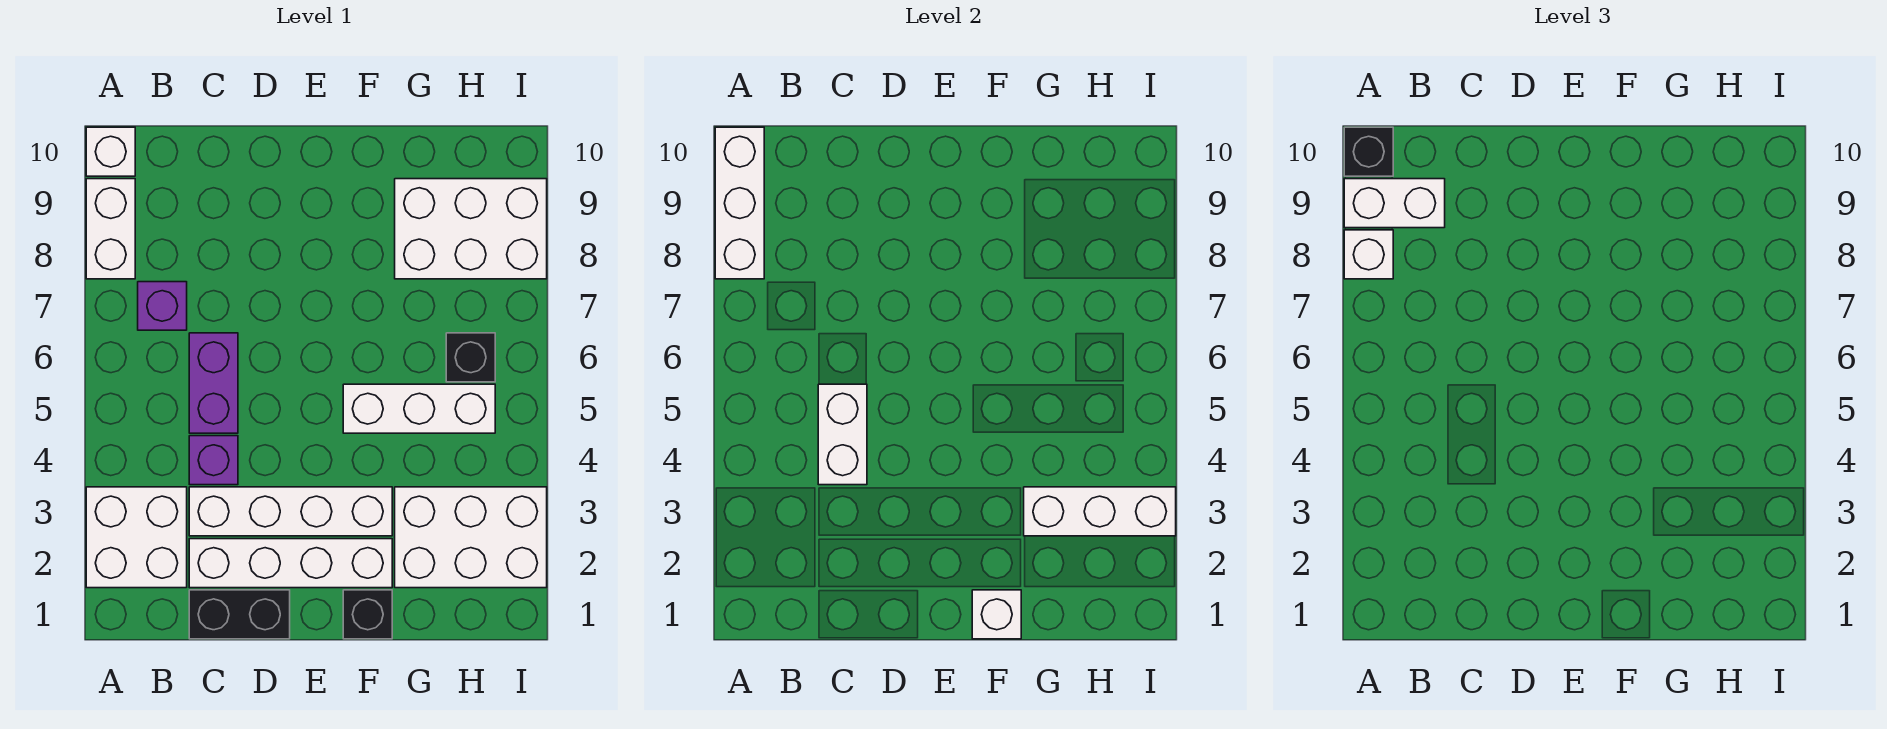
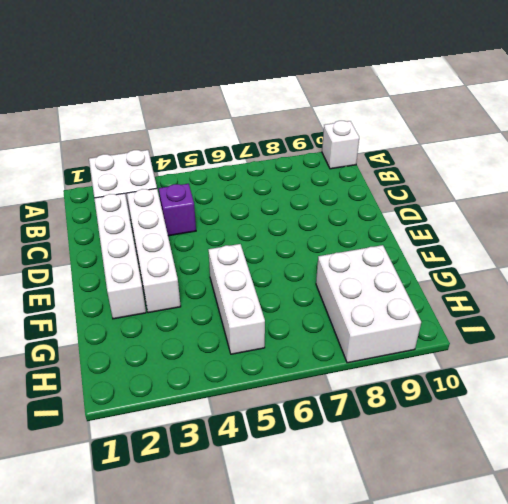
none -> white brick A8:A9 level 1
none -> purple brick B7 level 1
none -> black brick C1:D1 level 1

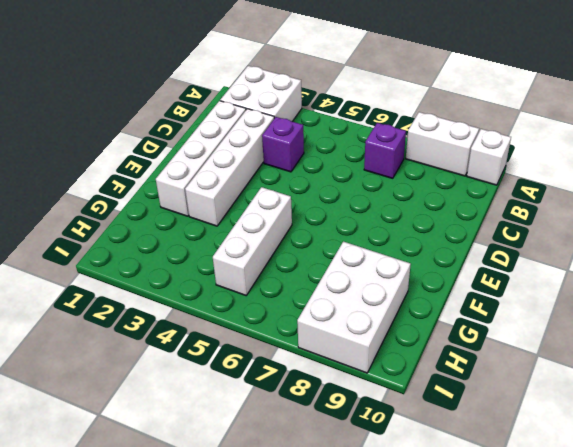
none -> black brick C1:D1 level 1
none -> purple brick C5:C6 level 1
none -> black brick F1 level 1

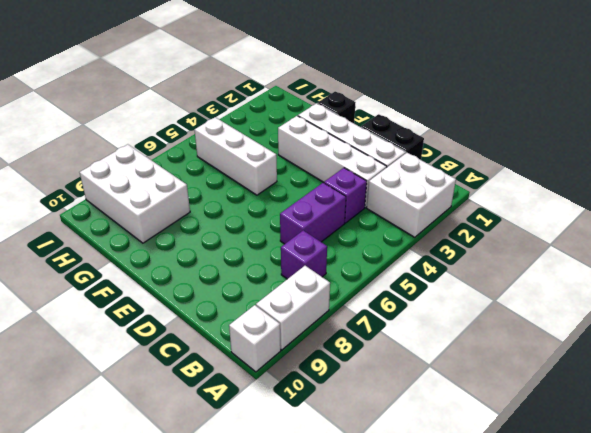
none -> white brick G2:I3 level 1
none -> black brick H6 level 1
none -> white brick A8:A10 level 2

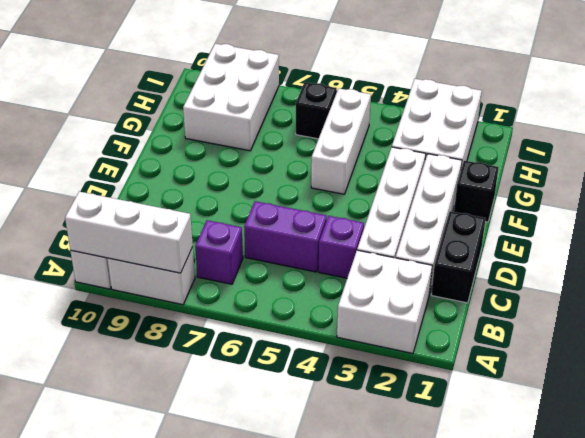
none -> white brick C4:C5 level 2
none -> white brick F1 level 2
none -> white brick G3:I3 level 2

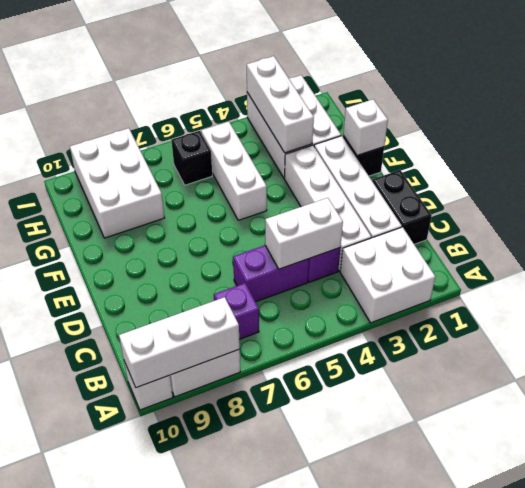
none -> white brick A8 level 3
none -> white brick A9:B9 level 3
none -> black brick A10 level 3

